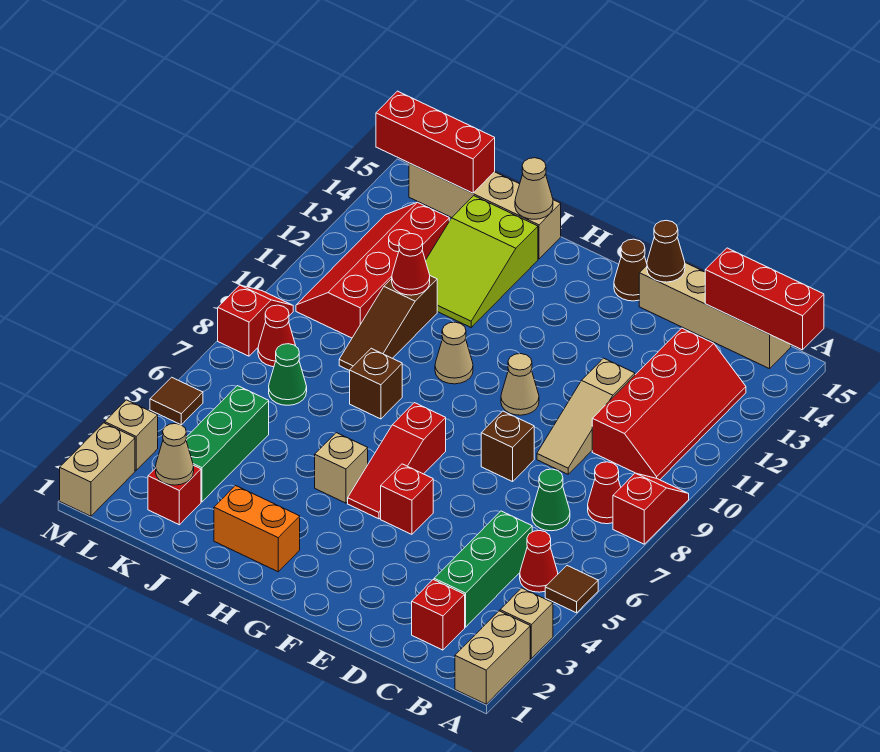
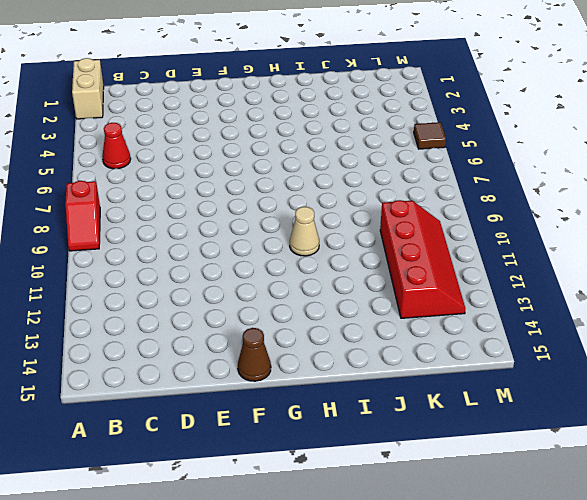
none -> tan brick A3 level 1
none -> brown tile A5 level 1
none -> red cone B8 level 1
none -> red slope B10:C13 level 1 top C

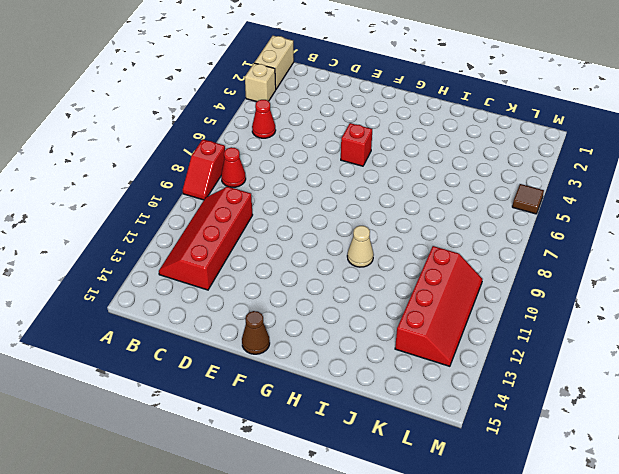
none -> brown tile A5 level 1
none -> tan brick B15:E15 level 1
none -> red brick C2 level 1
none -> green brick C3:C5 level 1

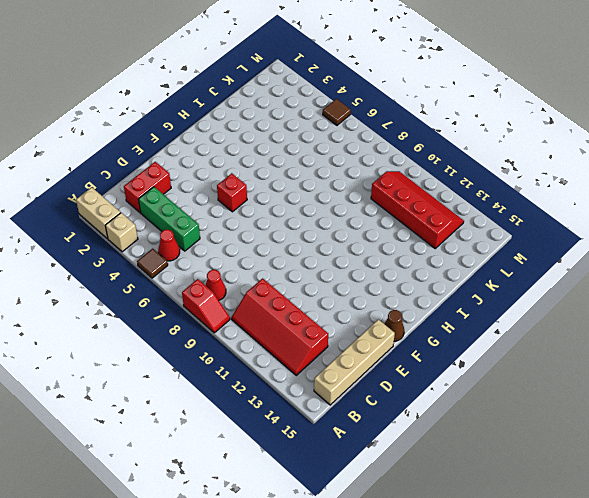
red brick C2:D2 level 1 -> red brick C2 level 1
none -> green cone C7 level 1
none -> tan slope D9:D11 level 1 top 11
none -> brown brick E8 level 1
none -> tan cone F10 level 1

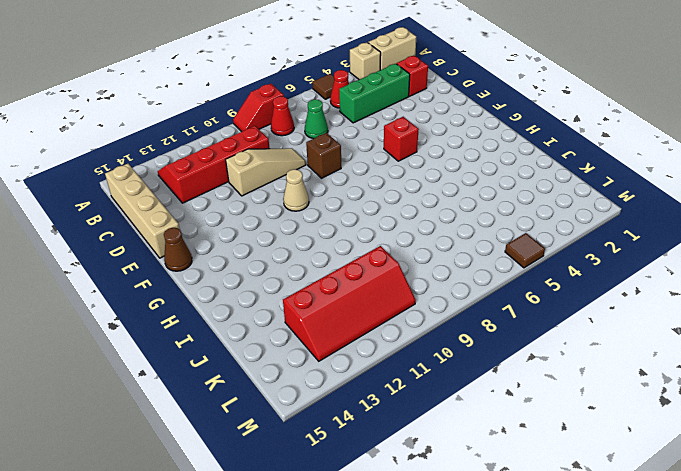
none -> red slope G5:G7 level 1 top 7
none -> orange brick H2:I2 level 1
none -> tan brick H5 level 1
none -> tan cone H10 level 1

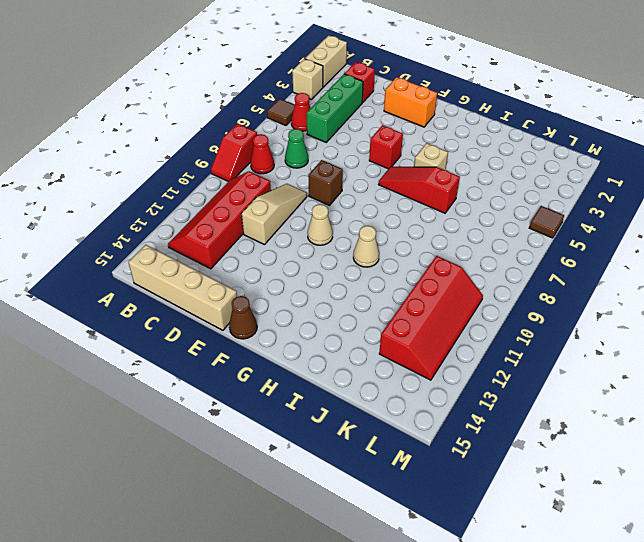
orange brick E2:F2 level 1 -> orange brick H2:I2 level 1
red slope G6:I6 level 1 top I -> red slope G5:G7 level 1 top 7
none -> brown brick I8 level 1
none -> lime slope I12:J14 level 1 top 14
none -> tan brick I15:L15 level 1
none -> brown slope J9:J11 level 1 top 11

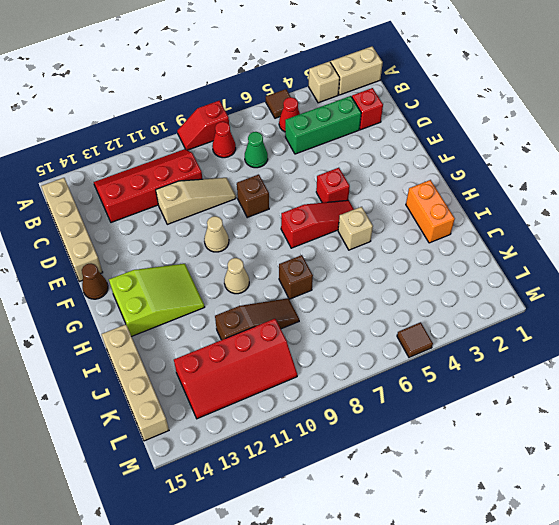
lime slope G12:H14 level 1 top 14 -> lime slope I12:J14 level 1 top 14
none -> red brick K2 level 1
none -> green brick K3:K5 level 1
none -> green cone K7 level 1
none -> red cone L8 level 1

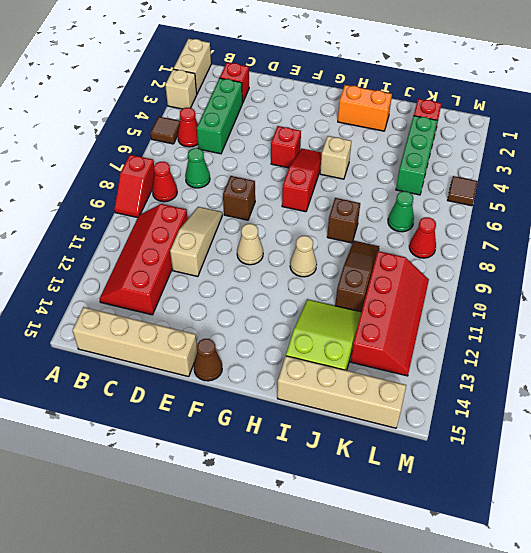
none -> tan brick M1:M2 level 1
none -> tan brick M3 level 1
none -> red slope M8:M9 level 1 top 8
none -> red brick A15:C15 level 2

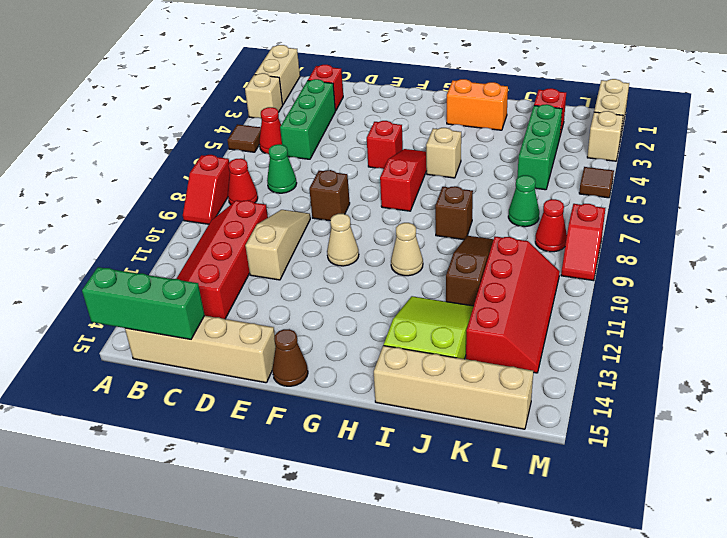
green brick A15:C15 level 2 -> red brick A15:C15 level 2
none -> brown cone E15 level 2
none -> tan cone I15 level 2
none -> red cone J11 level 2
none -> tan cone K2 level 2

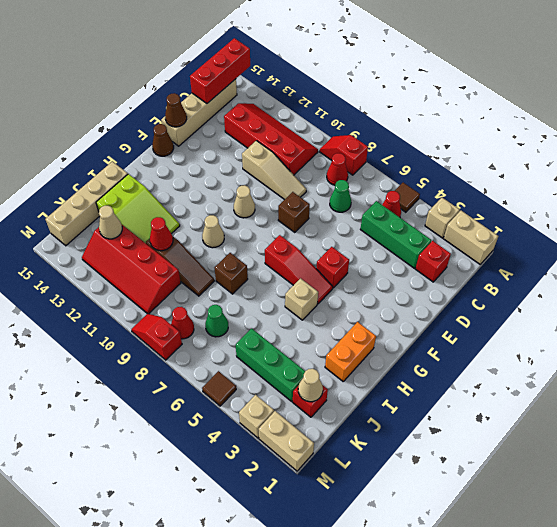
tan cone K13 level 2 -> tan cone I15 level 2
none -> red brick K15:M15 level 2

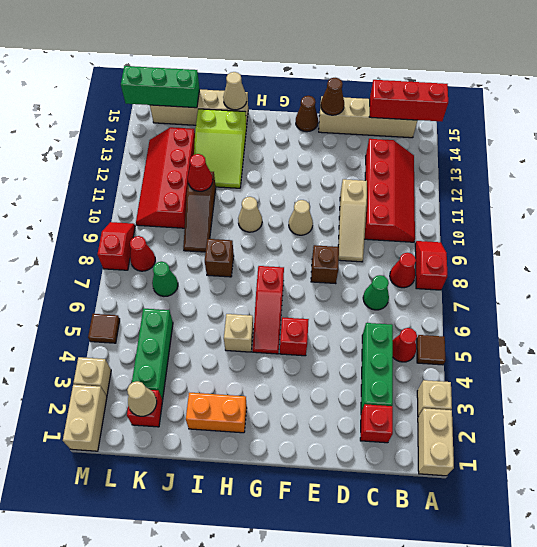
green brick K15:M15 level 2 -> red brick K15:M15 level 2

